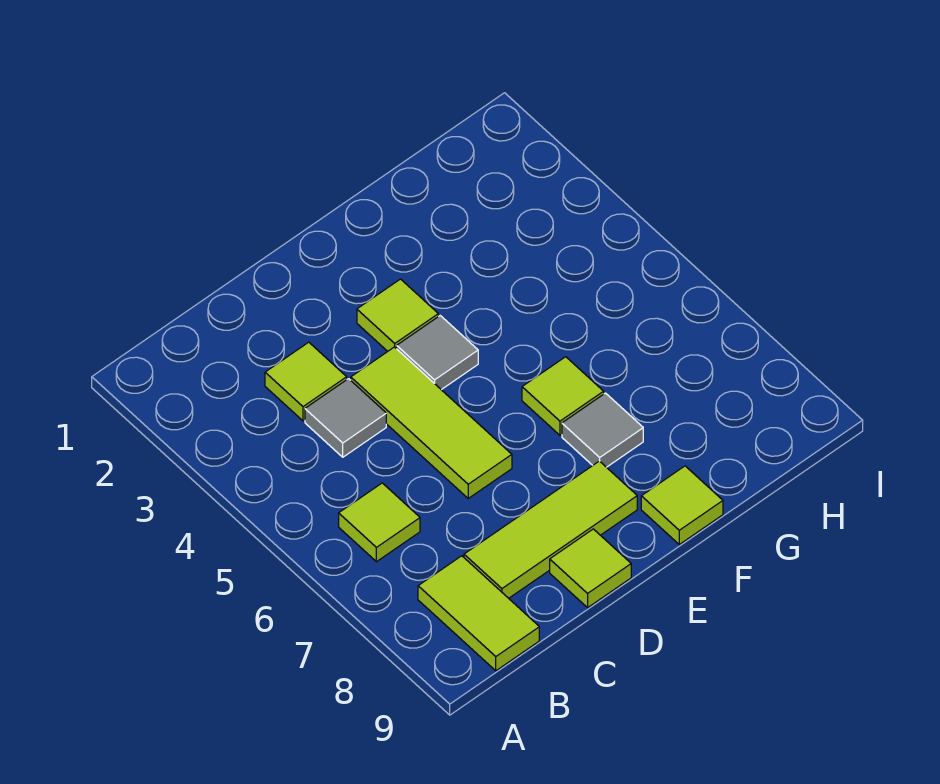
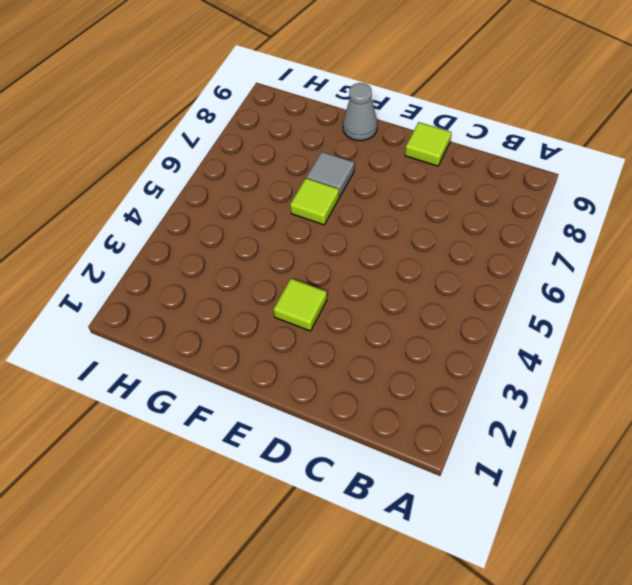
grey cone F9 level 1 -> lime tile F9 level 1
none -> lime tile B6 level 1
none -> lime tile B8:B9 level 1
none -> lime tile C3 level 1

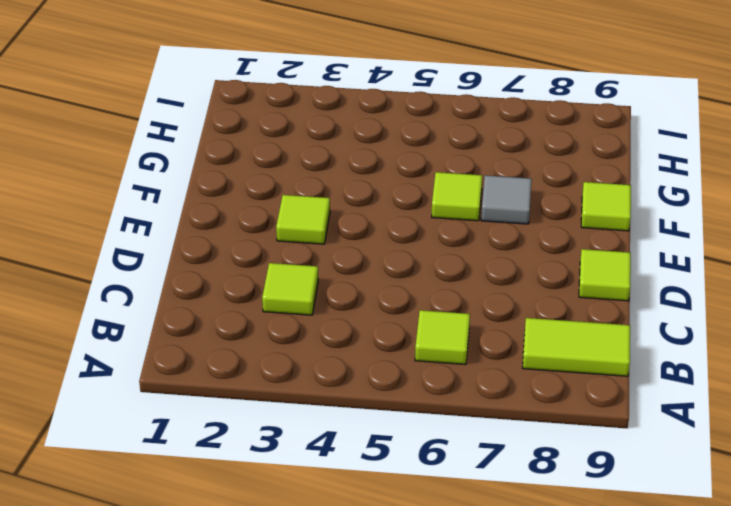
none -> grey tile C4 level 1
none -> lime tile C8:E8 level 1
none -> lime tile D4:D6 level 1

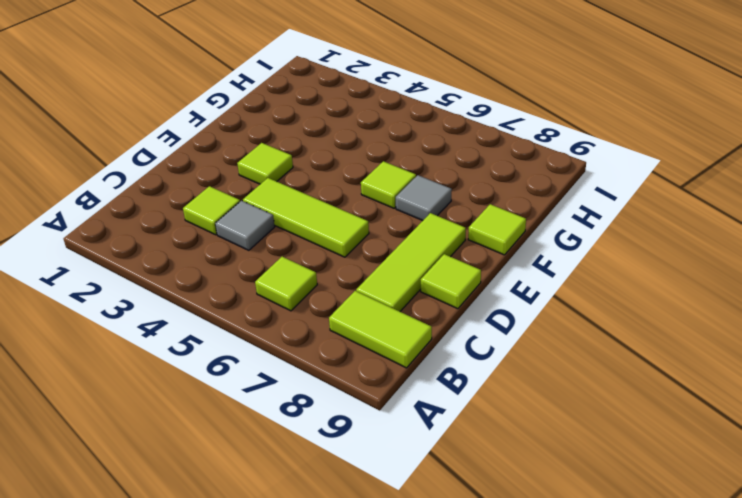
none -> grey tile E4 level 1

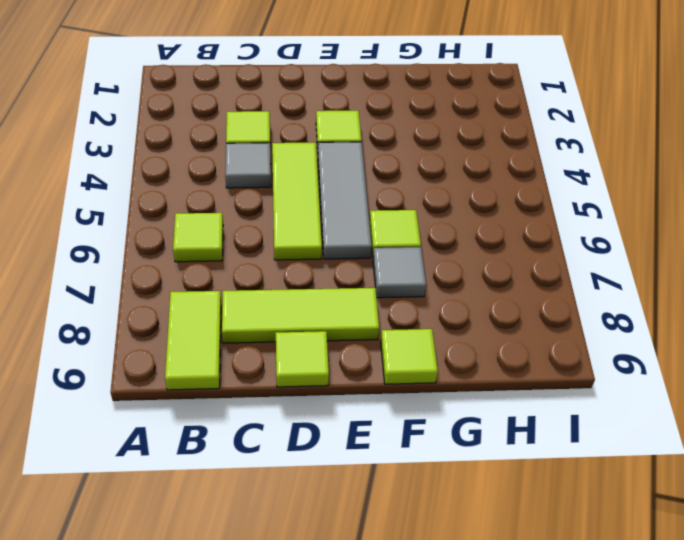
grey tile E4:E6 level 1 -> grey tile E4 level 1

